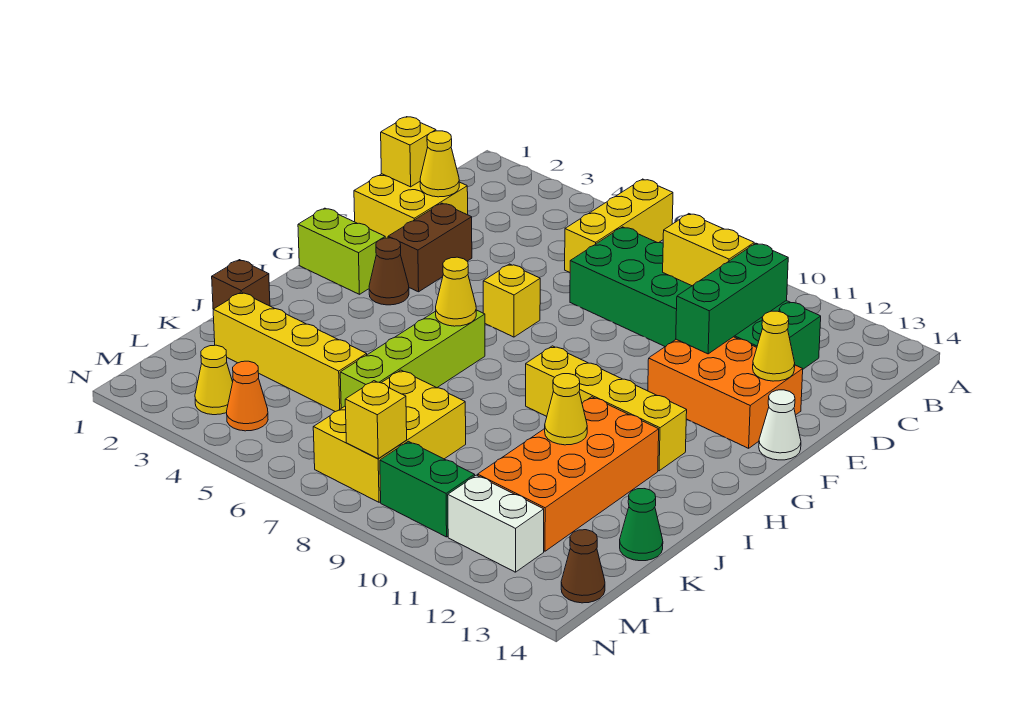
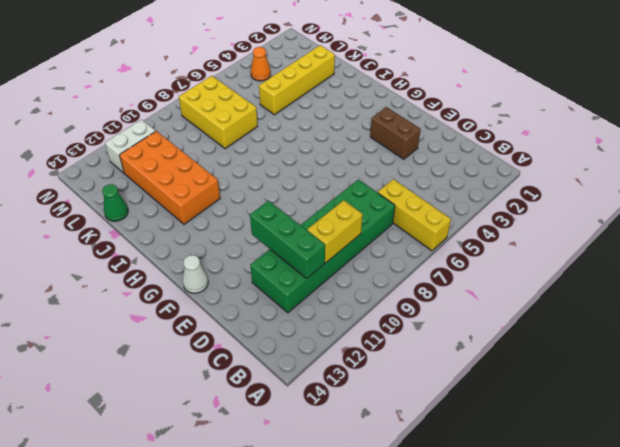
none -> yellow brick D1:E2 level 1
none -> orange brick E11:F13 level 1
none -> yellow brick F6 level 1

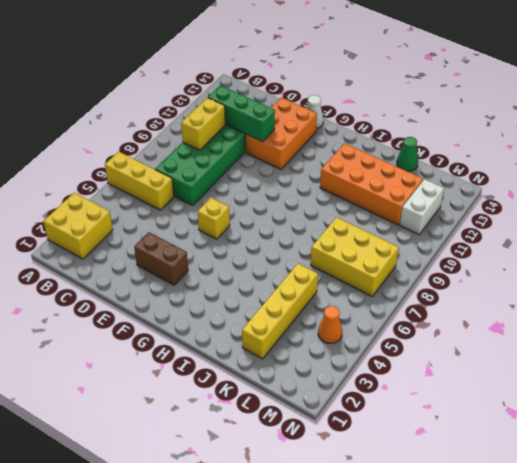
yellow brick A2:B3 level 1 -> yellow brick D1:E2 level 1
none -> lime brick G1:G2 level 1
none -> brown cone G3 level 1
none -> lime brick H6:K6 level 1

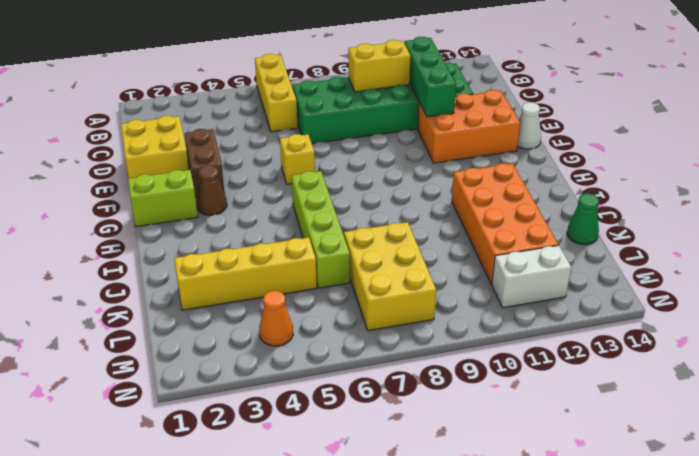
none -> yellow brick H9:H12 level 1
none -> brown brick J1 level 1
none -> yellow cone M3 level 1

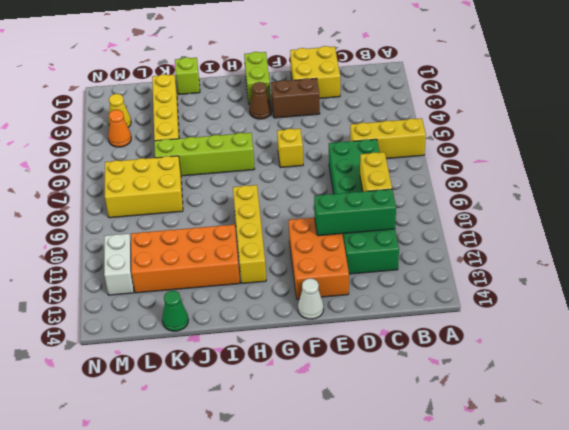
lime brick J1 level 1 -> brown brick J1 level 1
none -> green brick M9:M10 level 1
none -> brown cone M14 level 1
none -> yellow brick D1 level 2

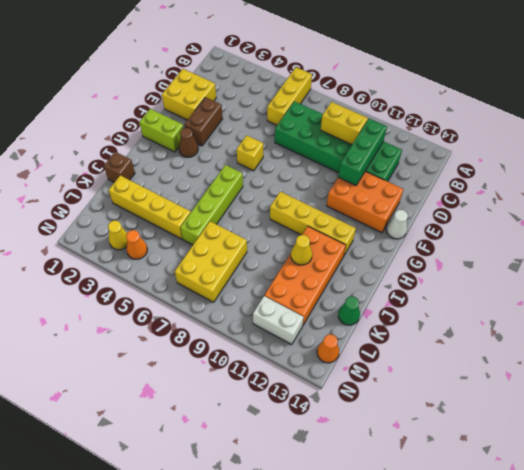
orange cone M14 level 1 -> brown cone M14 level 1
none -> green brick M9:M10 level 1
none -> yellow brick D1 level 2
none -> yellow cone D2 level 2

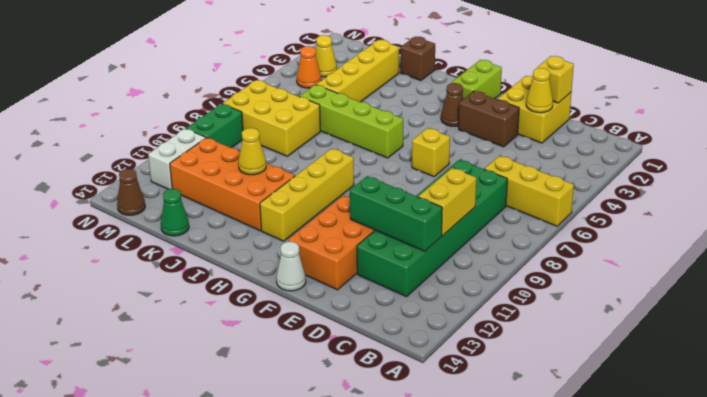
none -> yellow cone E13 level 2
none -> yellow cone H6 level 2
none -> yellow brick M8 level 2

